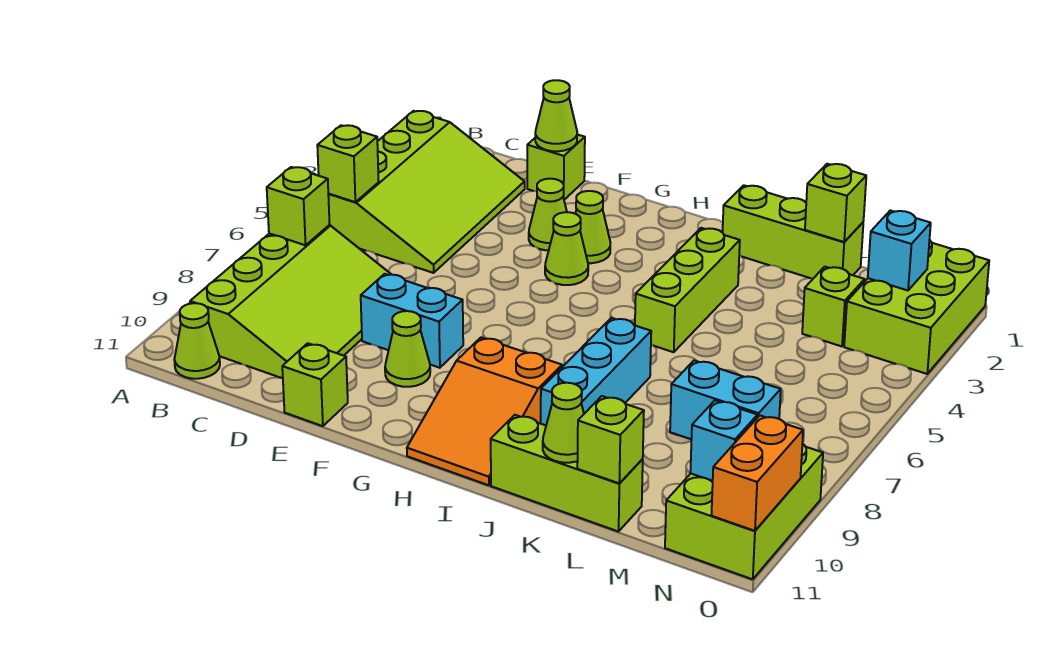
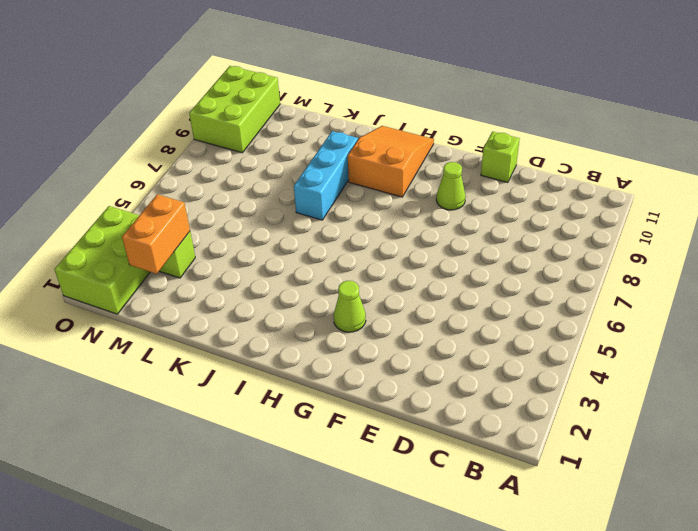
orange brick M2:M3 level 2 -> orange brick O10:O11 level 2
none -> lime slope B2:D5 level 1 top B
none -> lime slope B7:D10 level 1 top B
none -> lime cone B11 level 1

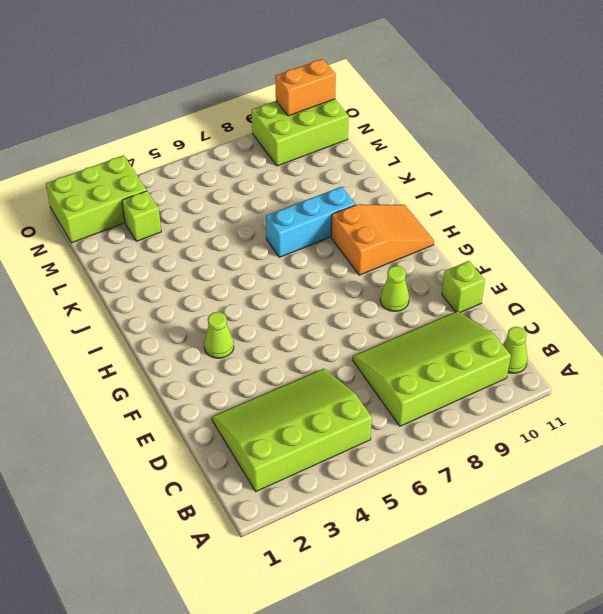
none -> lime brick E1 level 1
none -> cyan brick E8:F8 level 1
none -> lime cone F3 level 1

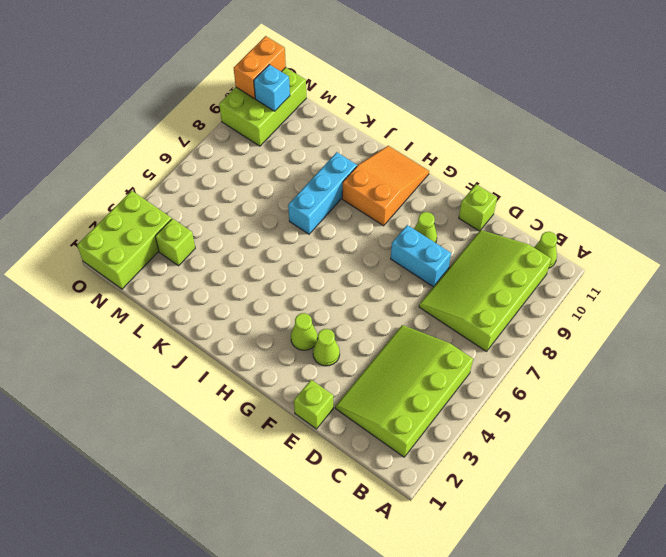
none -> lime cone G4 level 1
none -> lime brick J1:L1 level 1
none -> lime brick J3:J5 level 1

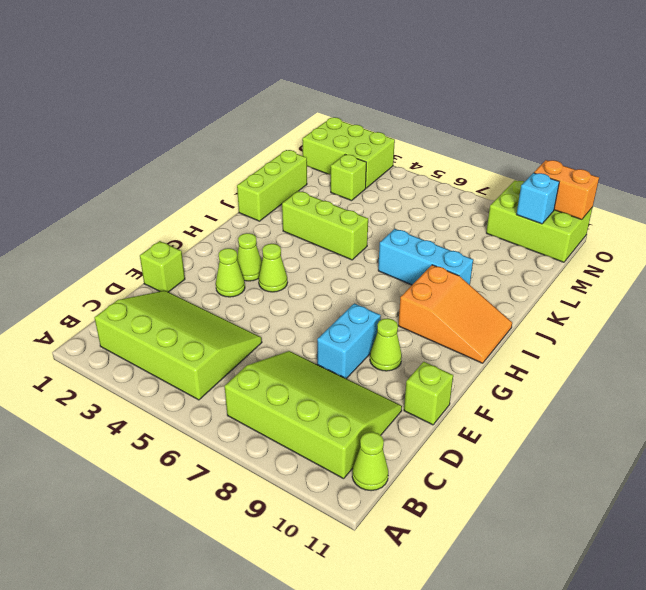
none -> lime brick J11:L11 level 1
none -> lime brick B5 level 2
none -> lime brick B7 level 2

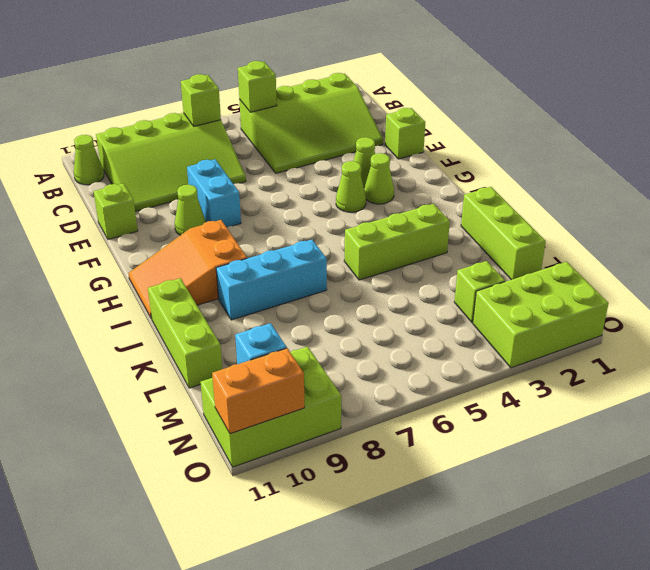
none -> lime cone E1 level 2
none -> lime cone K11 level 2
none -> lime brick L1 level 2

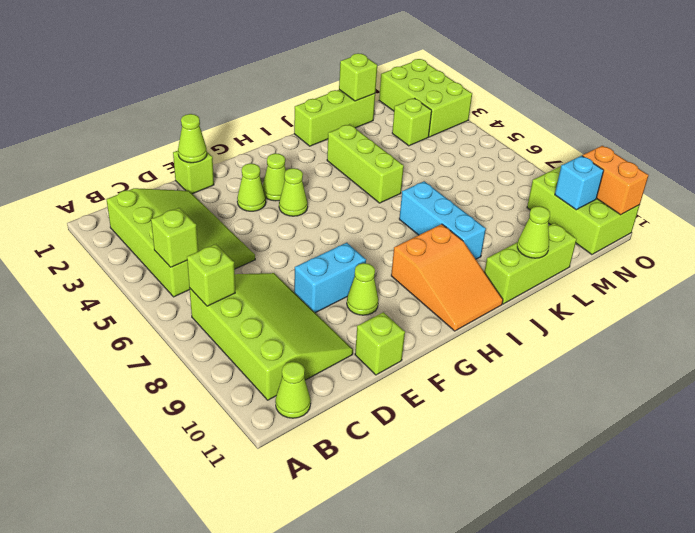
none -> lime brick L11 level 2
none -> cyan brick M9:N9 level 2
none -> cyan brick N2 level 2

